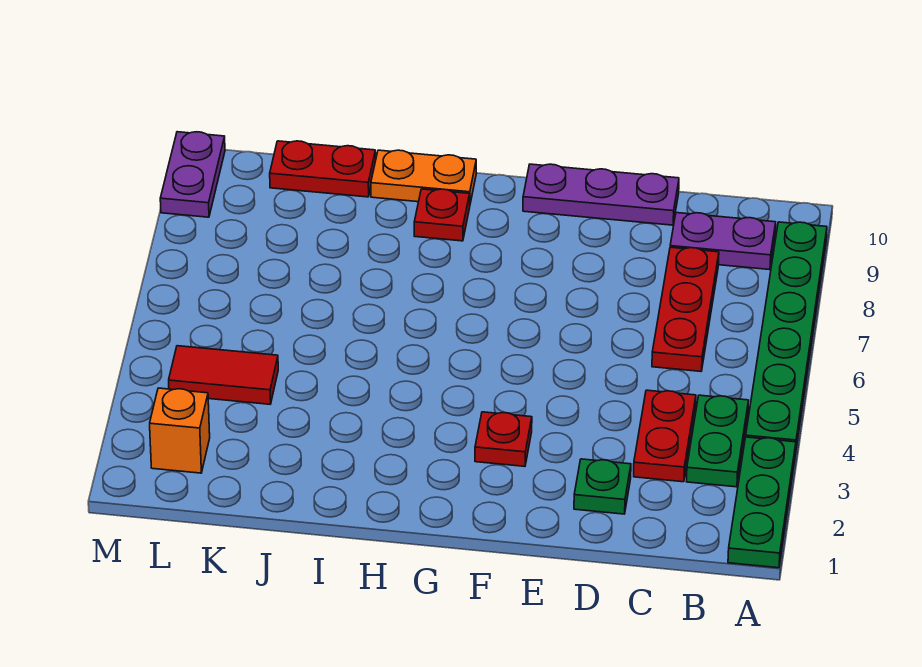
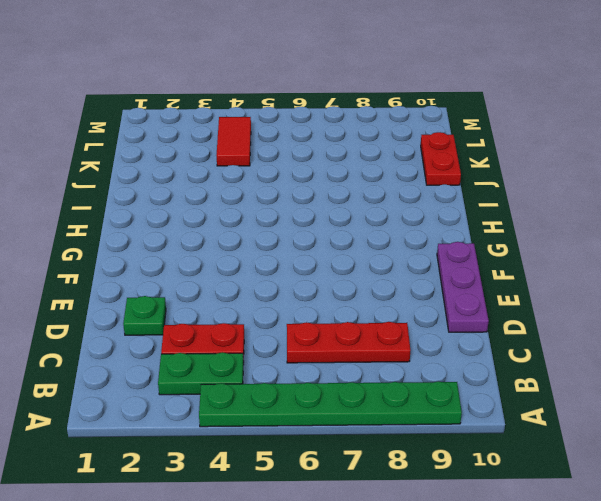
none -> green plate A1:A3 level 1
none -> purple plate B9:C9 level 1
none -> red plate F3 level 1

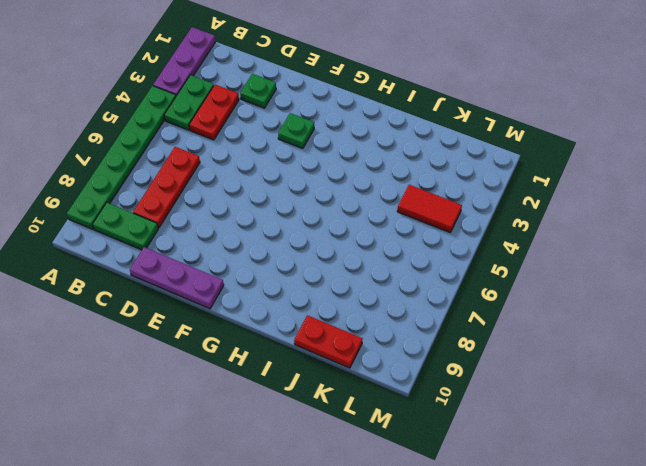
purple plate A1:A3 level 1 -> green plate A1:A3 level 1
green plate B9:C9 level 1 -> purple plate B9:C9 level 1
green plate F3 level 1 -> red plate F3 level 1
none -> red plate H9 level 1
none -> orange plate H10:I10 level 1
none -> orange brick L2 level 1

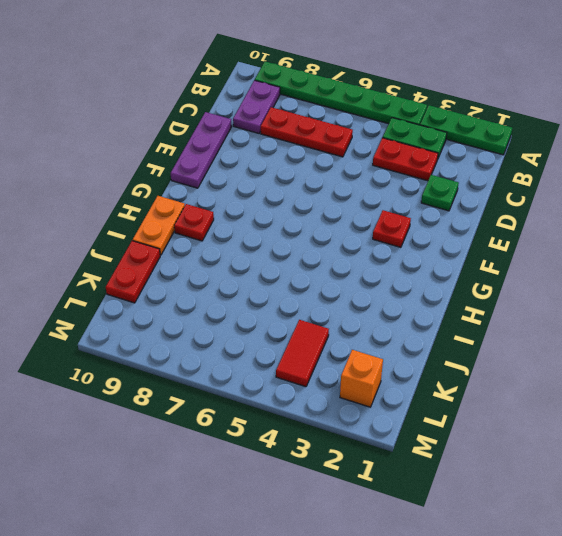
none -> purple plate M9:M10 level 1

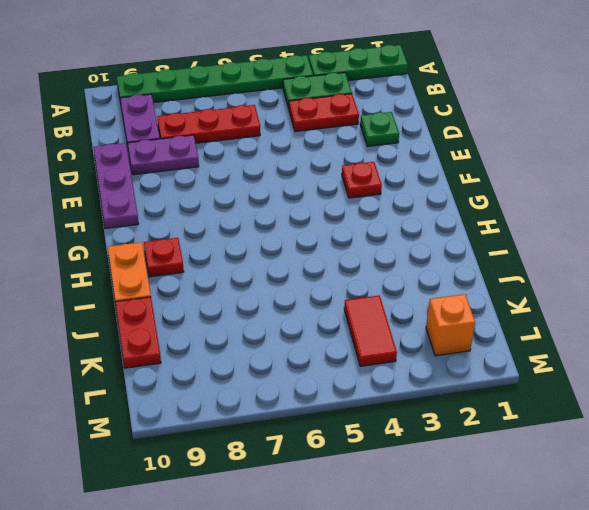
purple plate D8:D9 level 1 -> purple plate M9:M10 level 1

